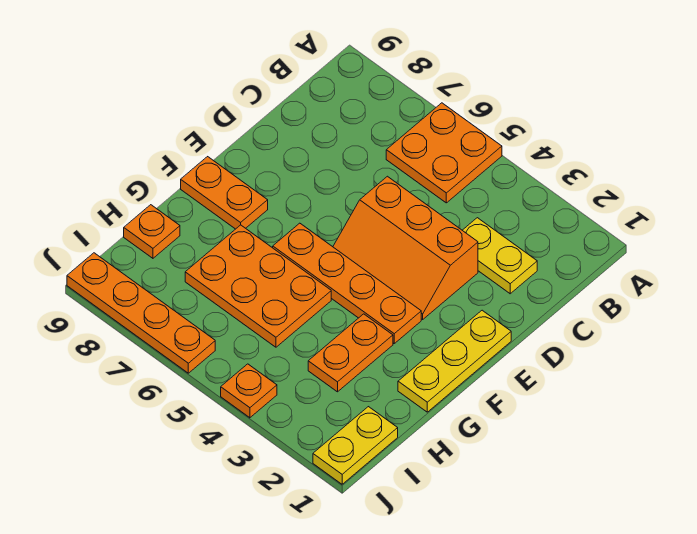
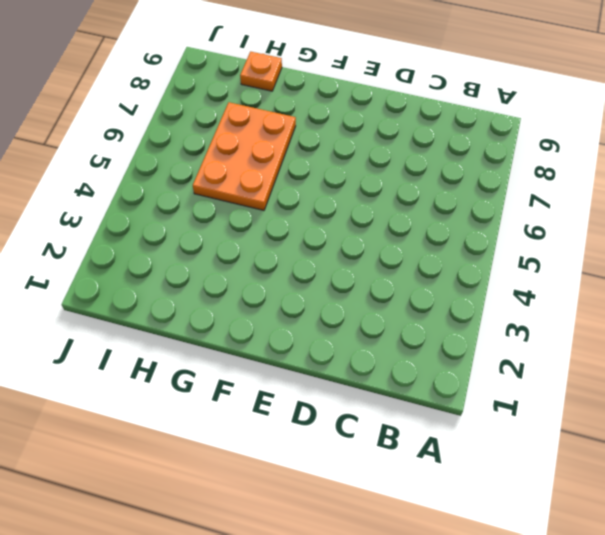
none -> orange plate A5:B6 level 1
none -> yellow plate C2:C3 level 1
none -> orange slope D3:E5 level 1 top D

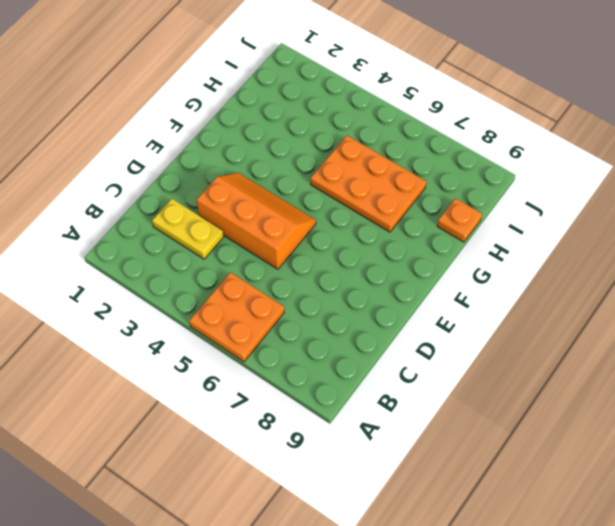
none -> yellow plate E1:G1 level 1
none -> orange plate F3:F6 level 1
none -> orange plate F8:F9 level 1

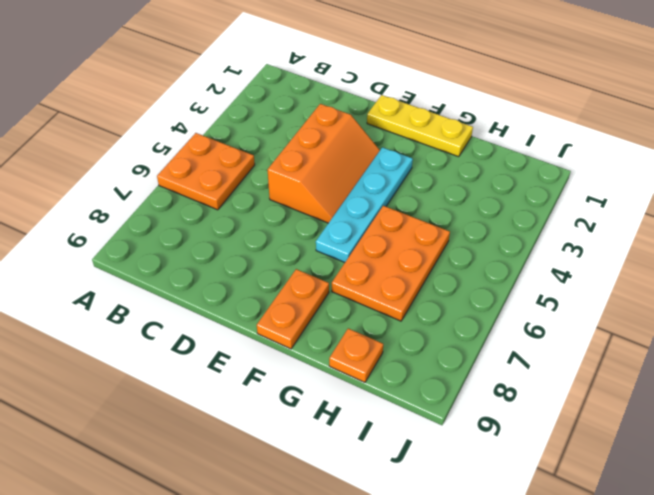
cyan plate F3:F6 level 1 -> orange plate F3:F6 level 1
none -> yellow plate C2:C3 level 1
none -> orange plate G3:H3 level 1
none -> yellow plate I1:J1 level 1

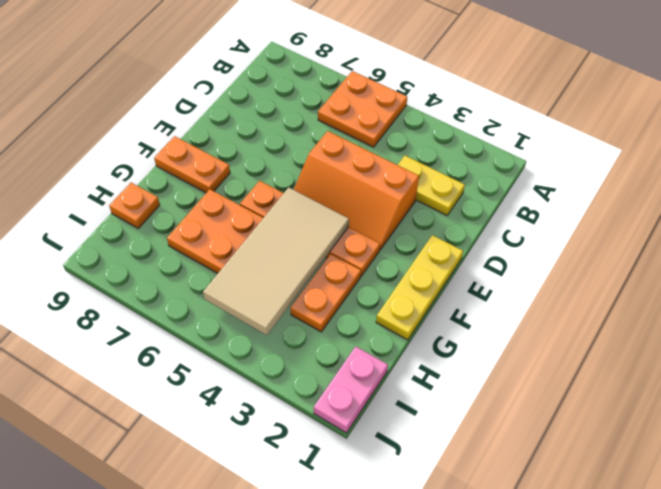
tan tile F4:I5 level 2 -> none
pink plate I1:J1 level 1 -> yellow plate I1:J1 level 1
none -> orange plate J4 level 1
none -> orange plate J6:J9 level 1

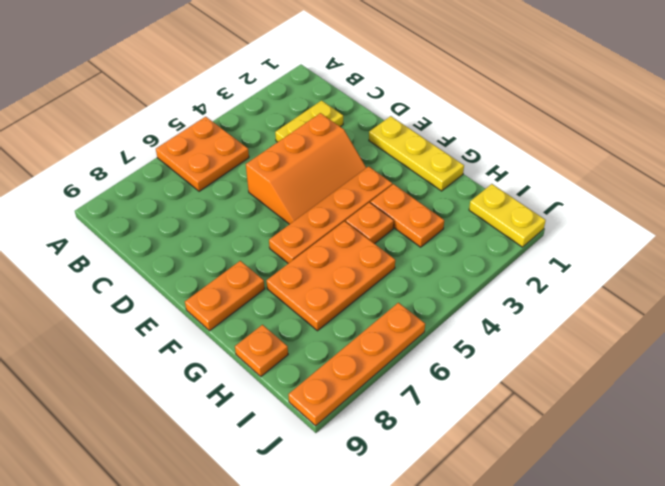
orange plate G4 level 1 -> orange plate J4 level 1

